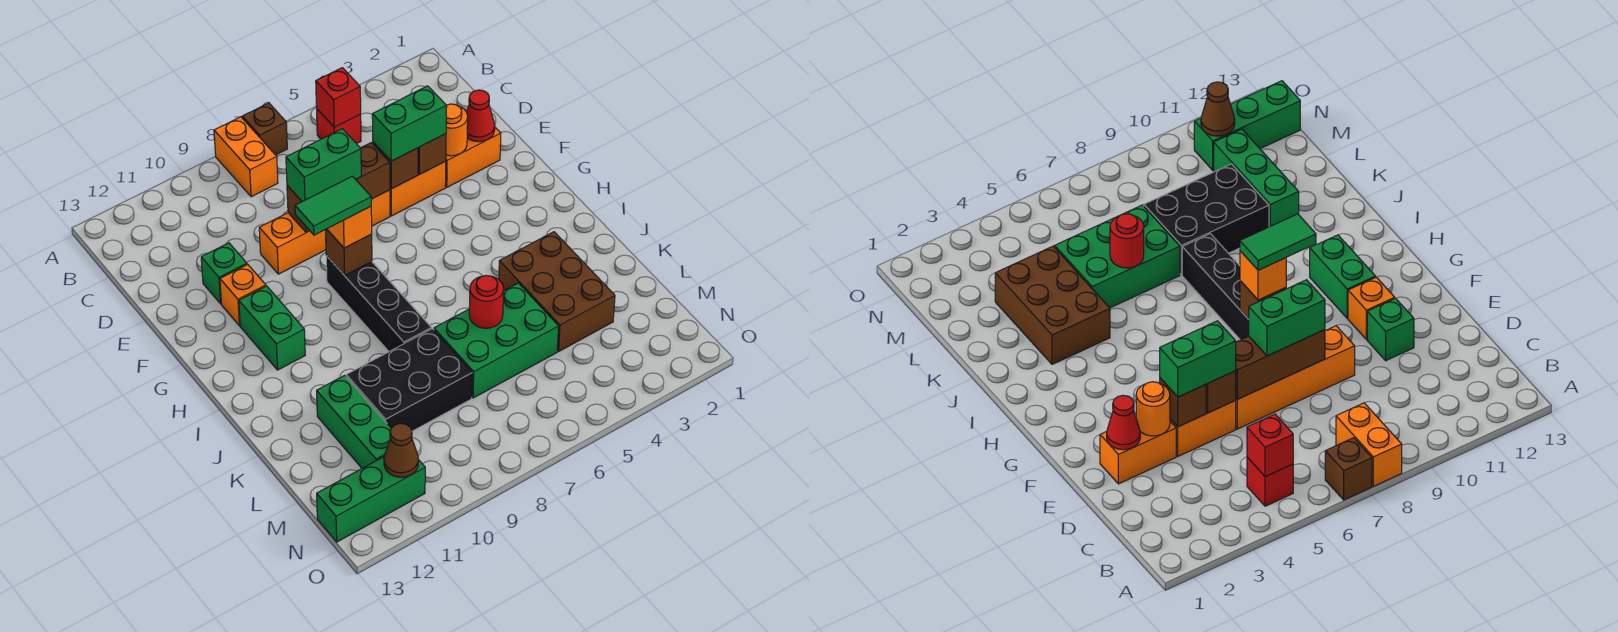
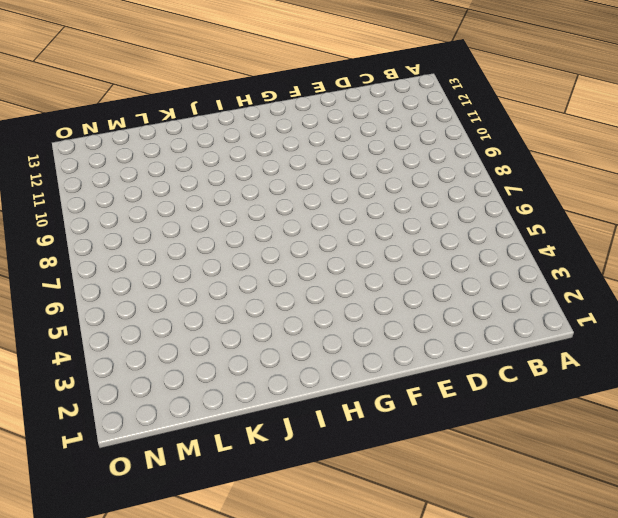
none -> brown brick A7 level 1
none -> orange brick A8:B8 level 1
none -> red brick B5 level 1

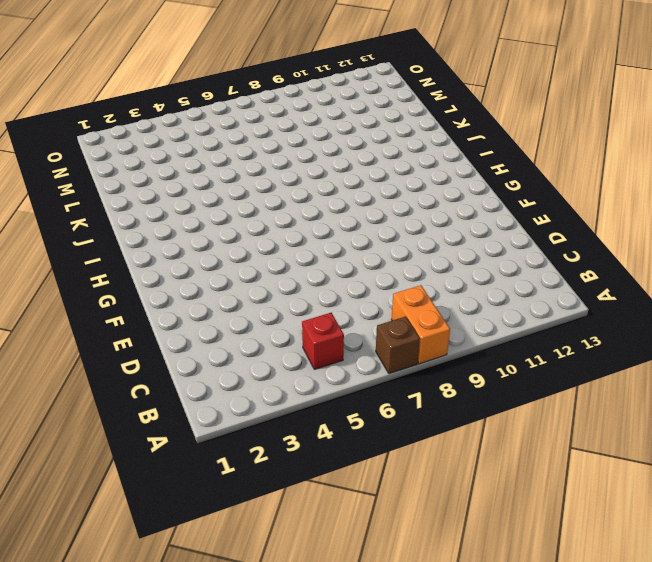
none -> orange brick E2:E3 level 1
none -> orange brick E4:E5 level 1
none -> orange brick E6:E9 level 1

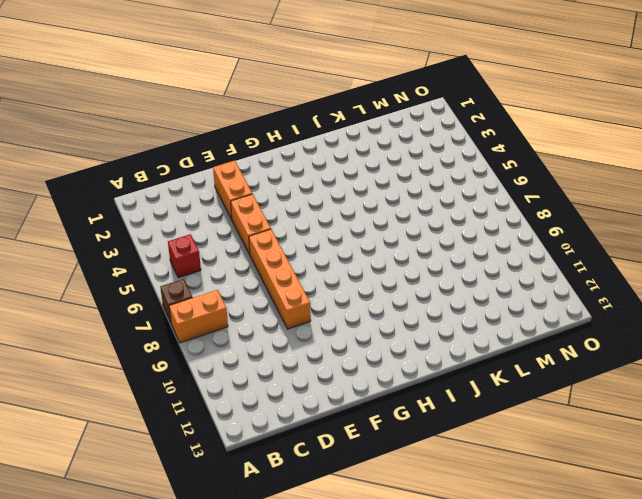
none -> green brick E11 level 1
none -> orange brick F11 level 1
none -> black brick G8:J8 level 1

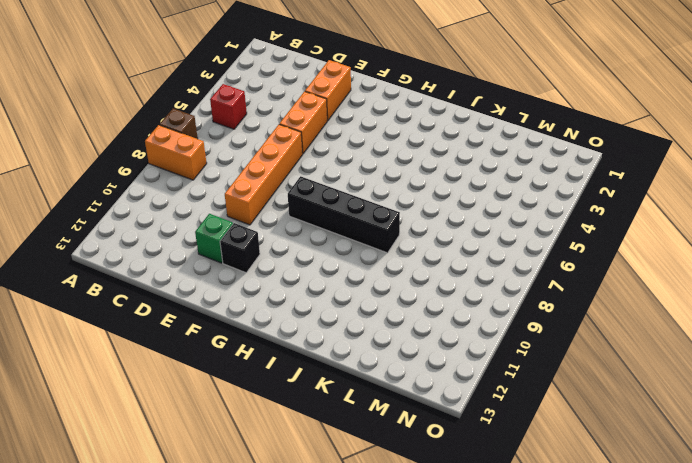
black brick F11 level 1 -> orange brick F11 level 1
none -> green brick G11:H11 level 1
none -> brown brick J3:L4 level 1
none -> green brick K5:L7 level 1

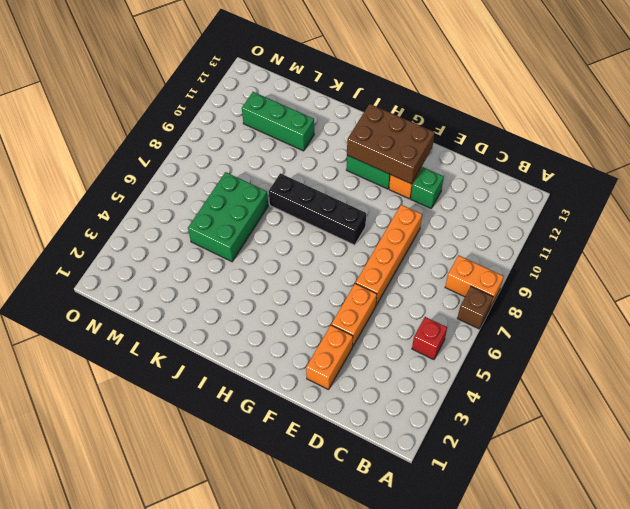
brown brick F11:H12 level 2 -> brown brick J3:L4 level 1
none -> black brick K8:L10 level 1
none -> green brick N11:N13 level 1
none -> red brick B5 level 2

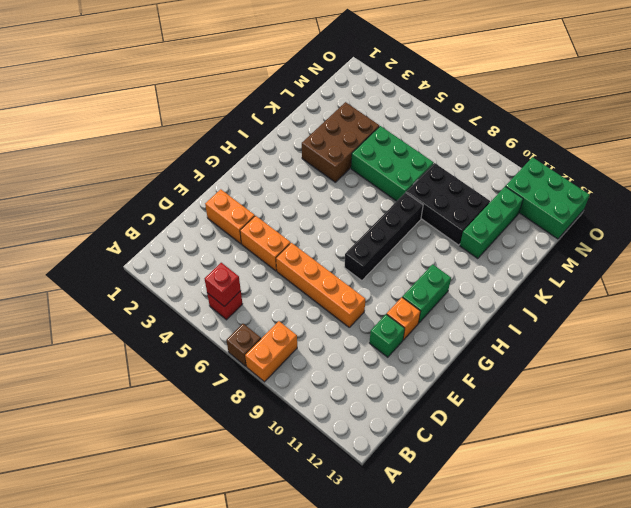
green brick N11:O13 level 1 -> green brick N11:N13 level 1
none -> red cone E2 level 2
none -> orange round brick E3 level 2
none -> brown brick E4 level 2

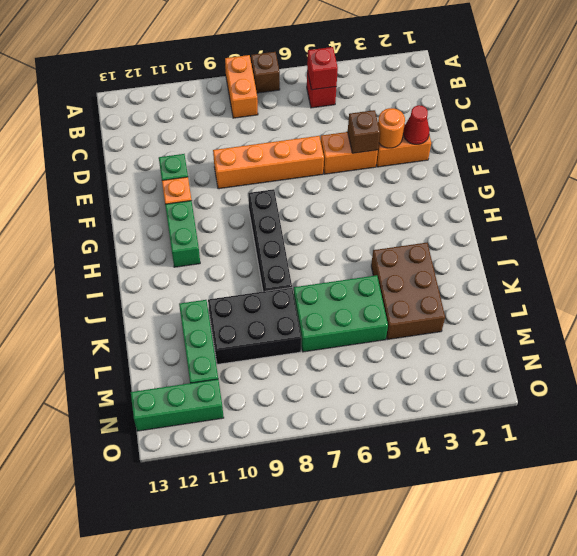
none -> brown brick E5 level 2
none -> brown brick E6:E8 level 2
none -> brown brick G8 level 2

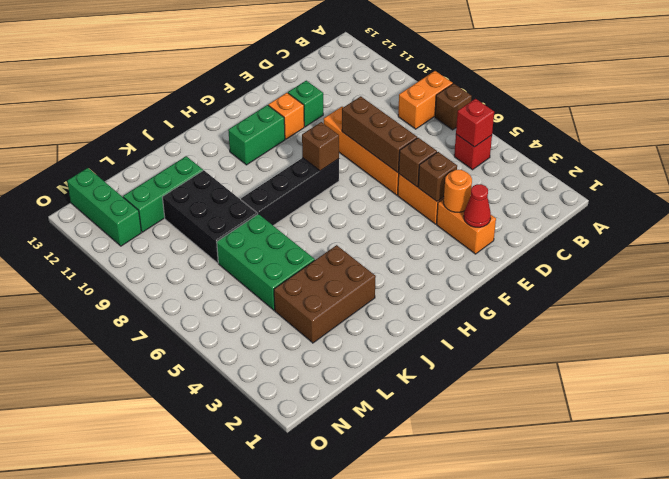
none -> red round brick K6 level 2
none -> brown cone N11 level 2
none -> green brick E4:E5 level 3

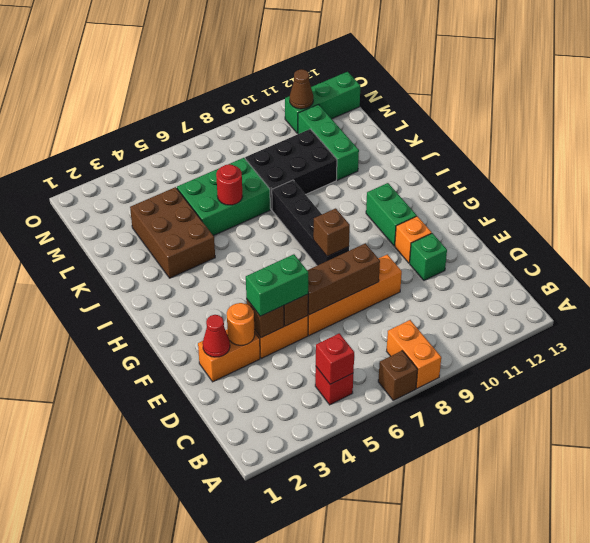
none -> green brick E7:E8 level 3
none -> orange brick G8 level 3
none -> green tile G8:G9 level 4

